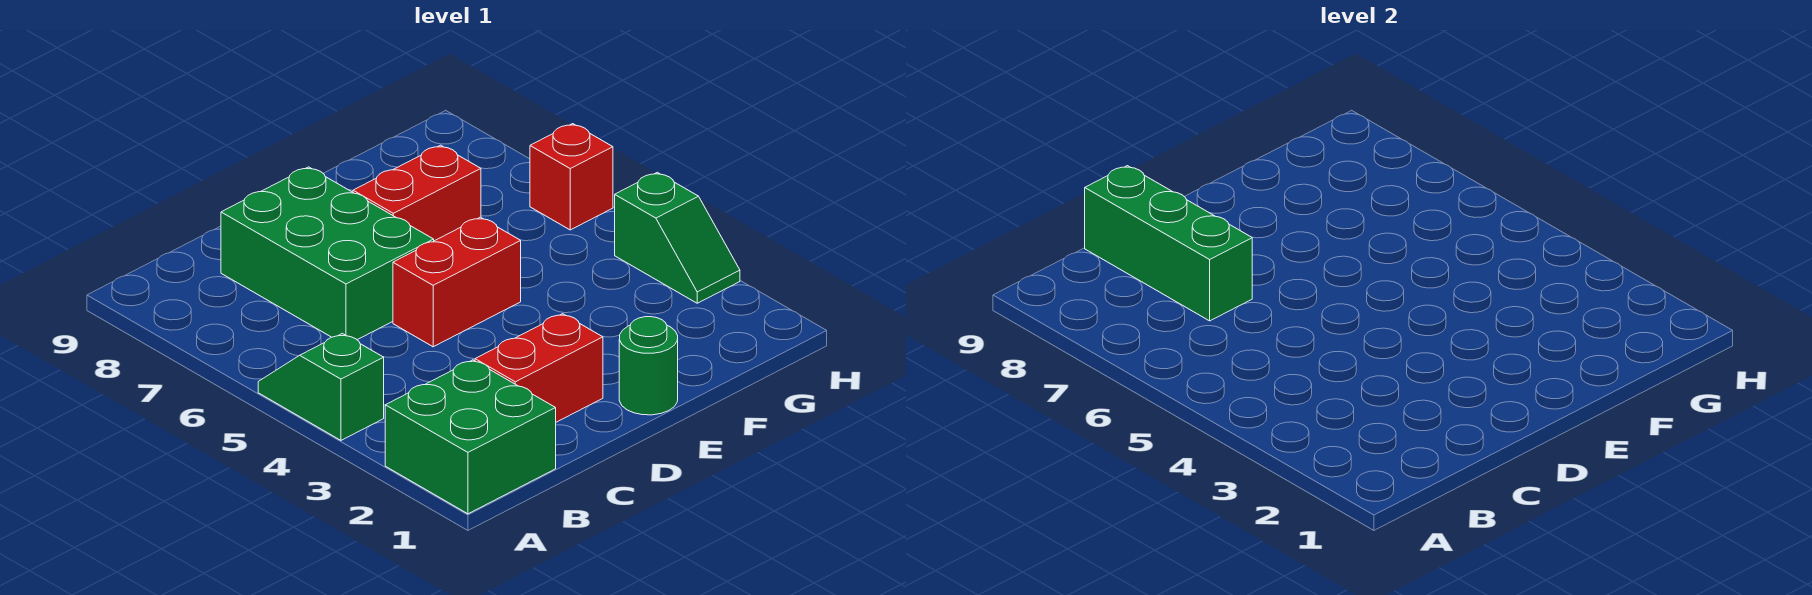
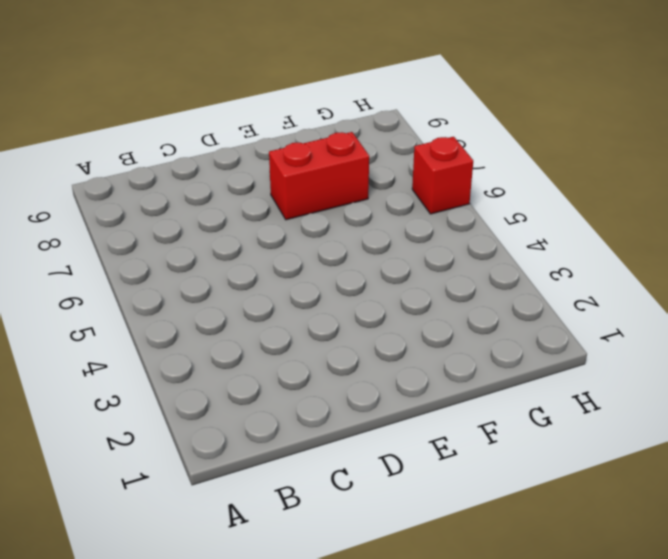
none -> green brick A1:B2 level 1
none -> green slope A4:A5 level 1 top 4

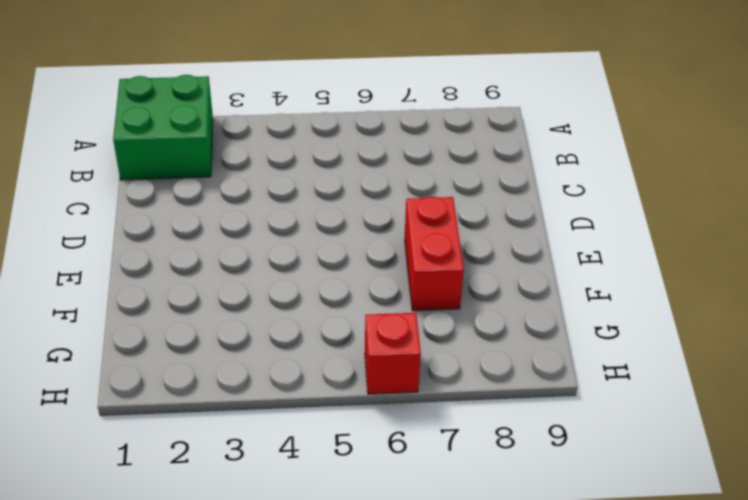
none -> green slope A4:A5 level 1 top 4
none -> red brick C2:D2 level 1

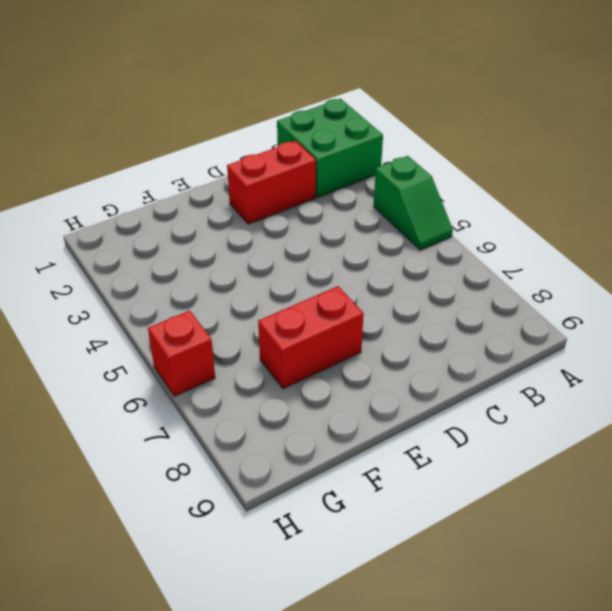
none -> green brick C6:D8 level 1
none -> red brick D5:E5 level 1

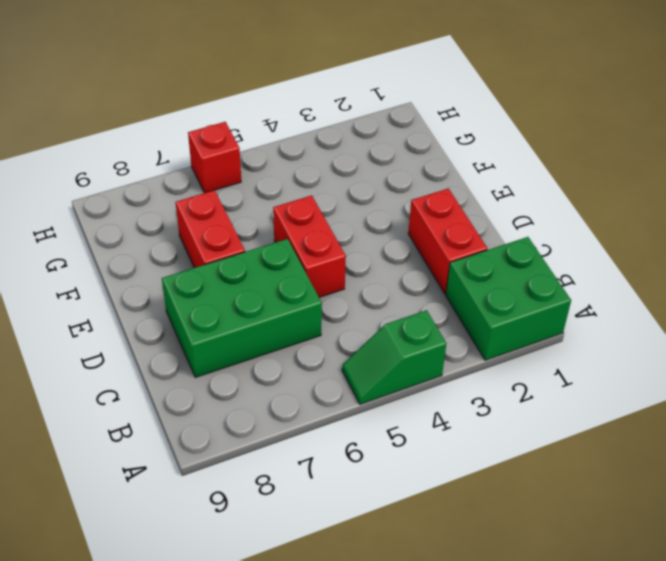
none -> green round brick E1 level 1
none -> green slope H3:H4 level 1 top 4

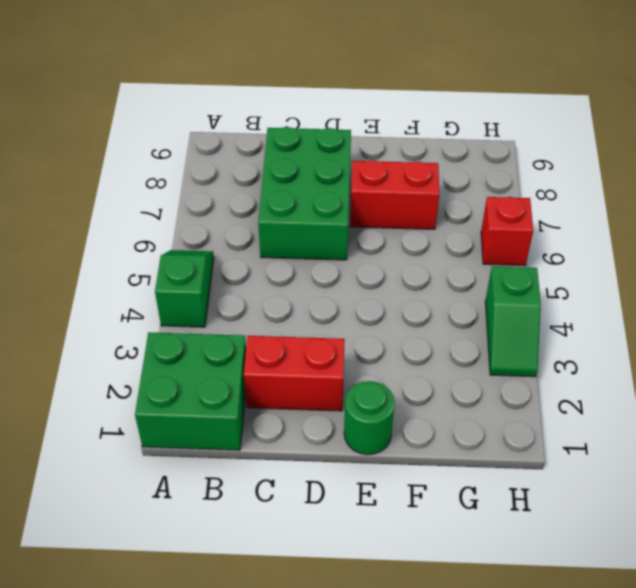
none -> red brick D5:E5 level 1
none -> green brick C7:C9 level 2

